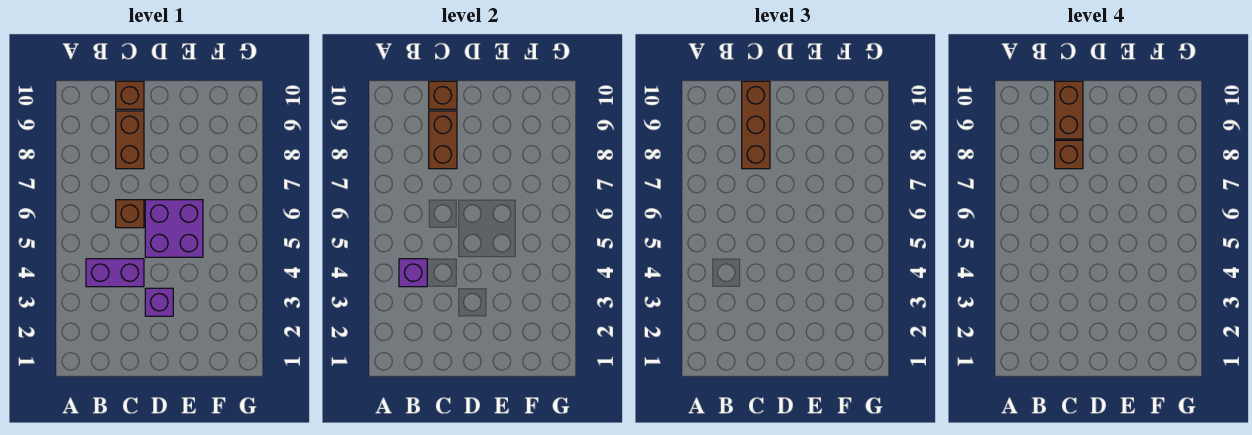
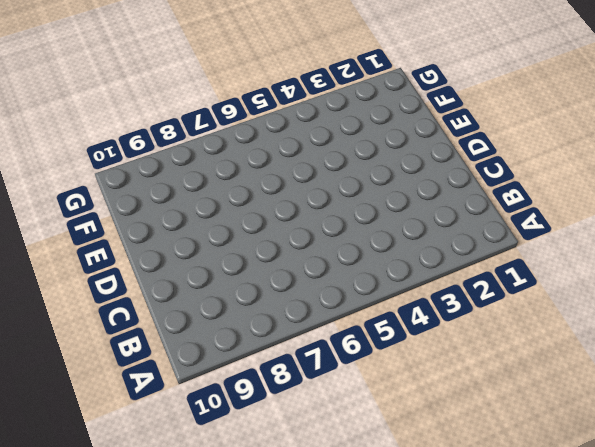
none -> purple brick B4:C4 level 1
none -> brown brick C6 level 1
none -> brown brick C8:C9 level 1

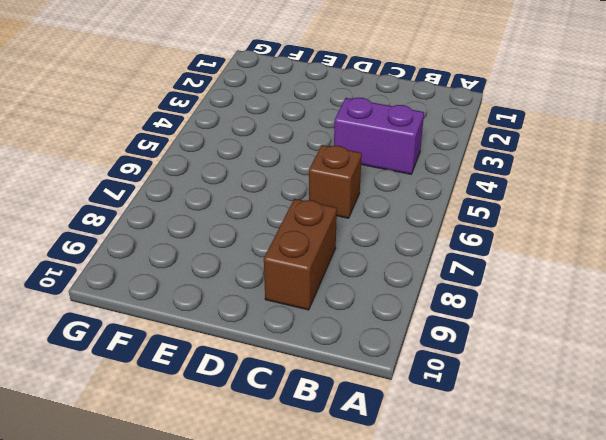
none -> brown brick C10 level 1
none -> purple brick D3 level 1
none -> purple brick D5:E6 level 1

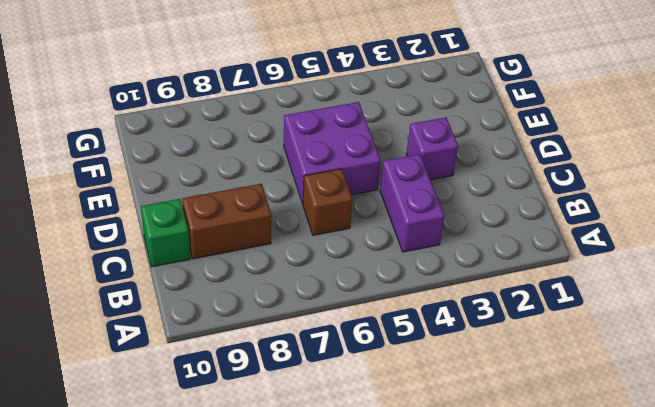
green brick C10 level 1 -> brown brick C10 level 1
none -> purple brick B4 level 2
none -> brown brick C8:C9 level 2
none -> brown brick C10 level 2

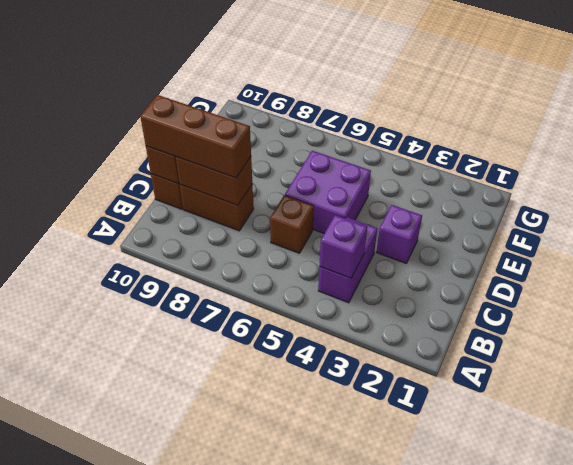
none -> brown brick C8 level 4
none -> brown brick C9:C10 level 4

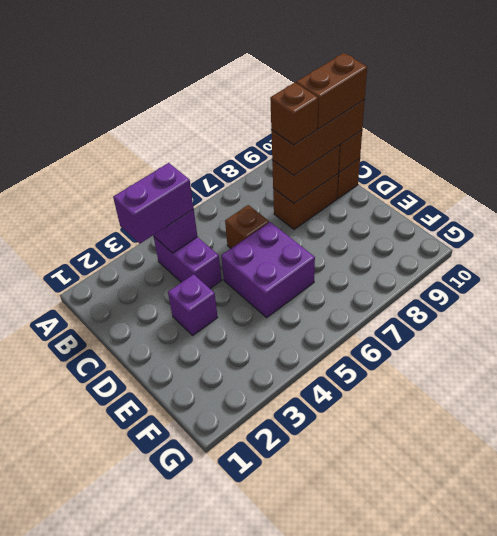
purple brick B3:B4 level 3 -> none

